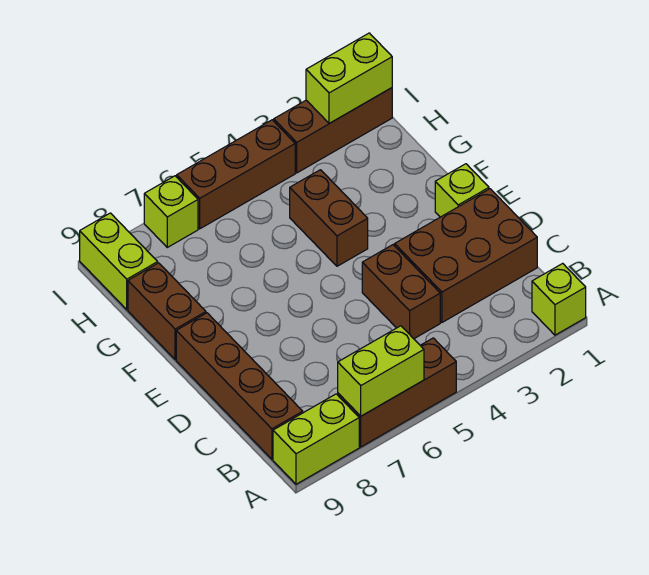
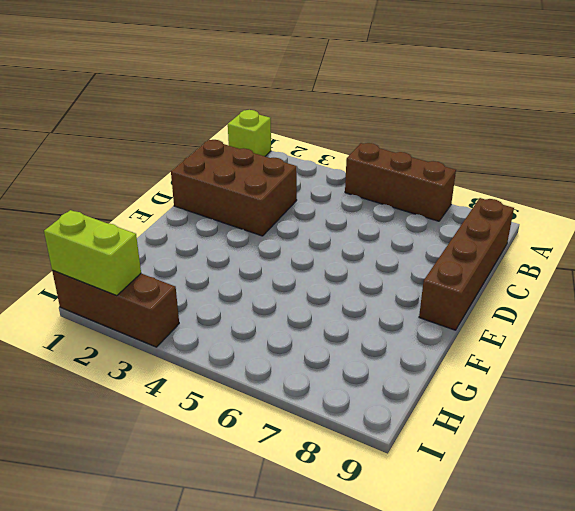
none -> lime brick A8:A9 level 1
none -> brown brick C4:D4 level 1
none -> lime brick E1 level 1

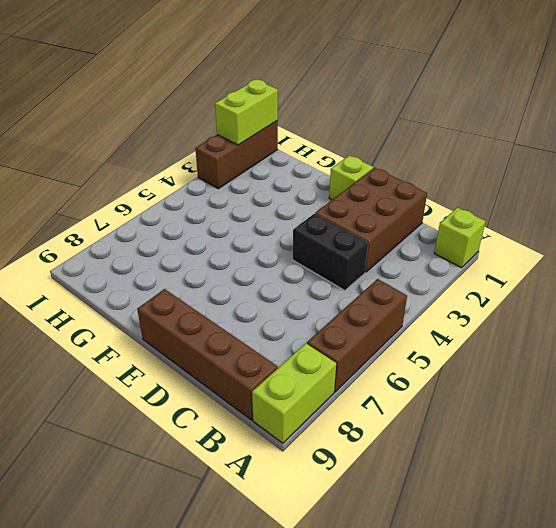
black brick C4:D4 level 1 -> brown brick C4:D4 level 1
none -> brown brick F4:G4 level 1
none -> brown brick F9:G9 level 1
none -> lime brick H9:I9 level 1

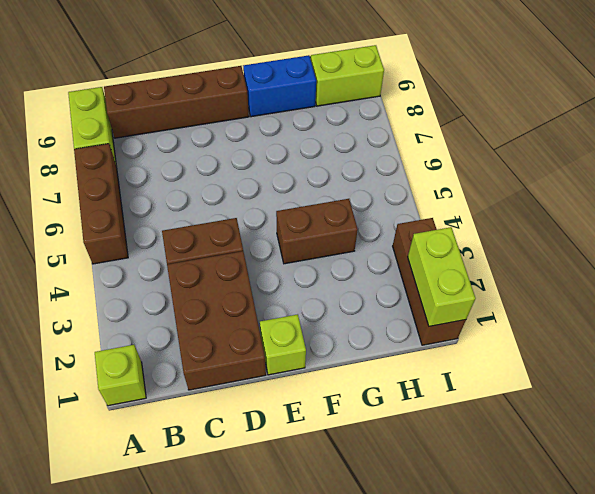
blue brick F9:G9 level 1 -> brown brick F9:G9 level 1
none -> brown brick I4:I6 level 1
none -> lime brick I7 level 1
none -> lime brick A6:A7 level 2

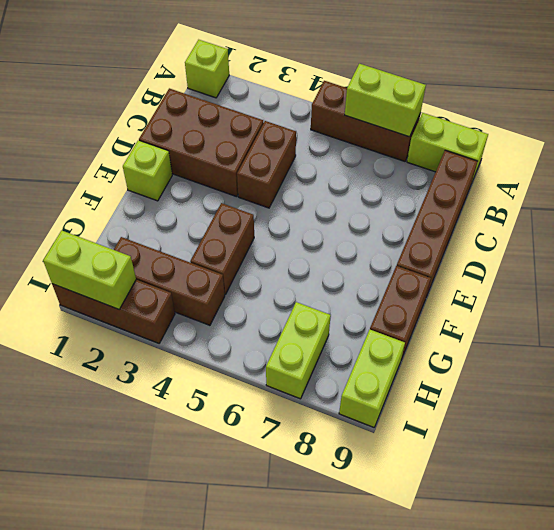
brown brick H2:H4 level 1 -> brown brick I4:I6 level 1
lime brick H7:I7 level 1 -> lime brick I7 level 1

